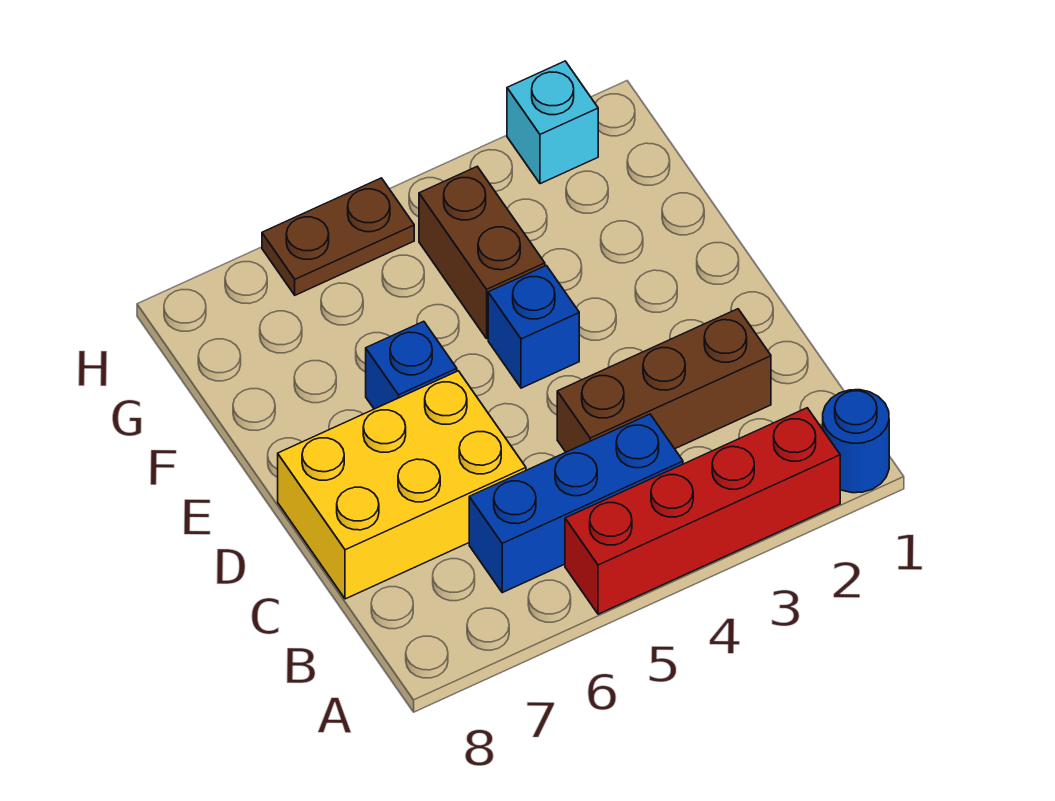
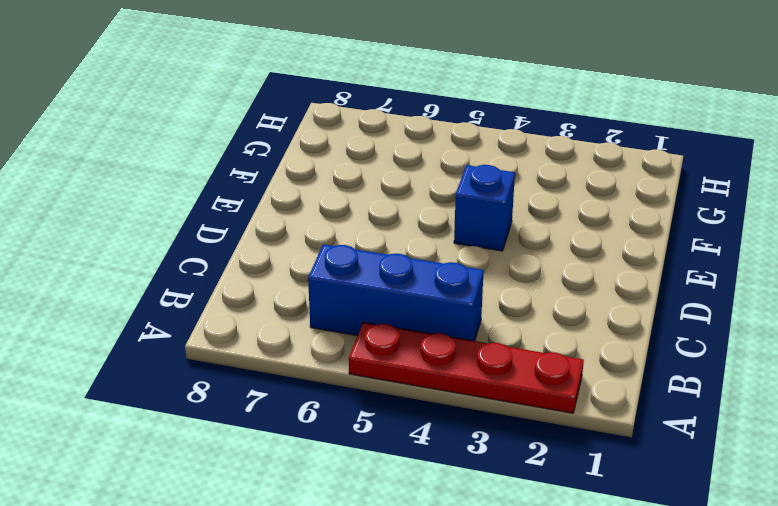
red plate A2:A5 level 1 -> red brick A2:A5 level 1
none -> blue round brick A1 level 1
none -> brown brick C2:C4 level 1

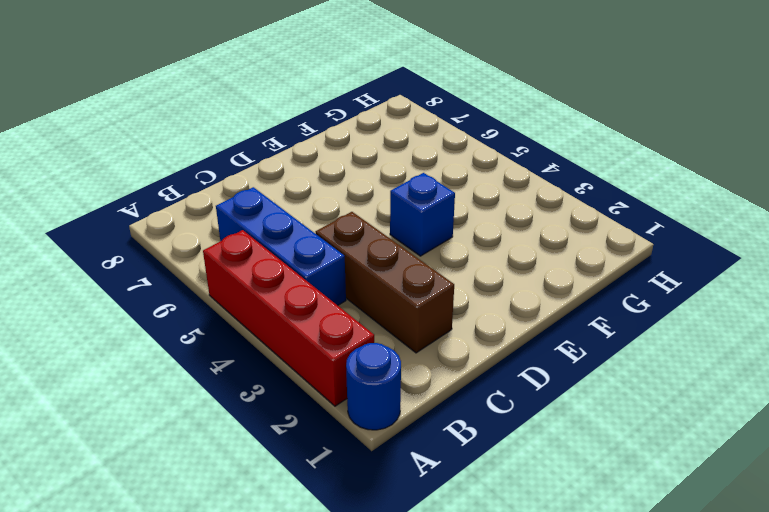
none -> yellow brick C6:D8 level 1
none -> blue brick E6 level 1

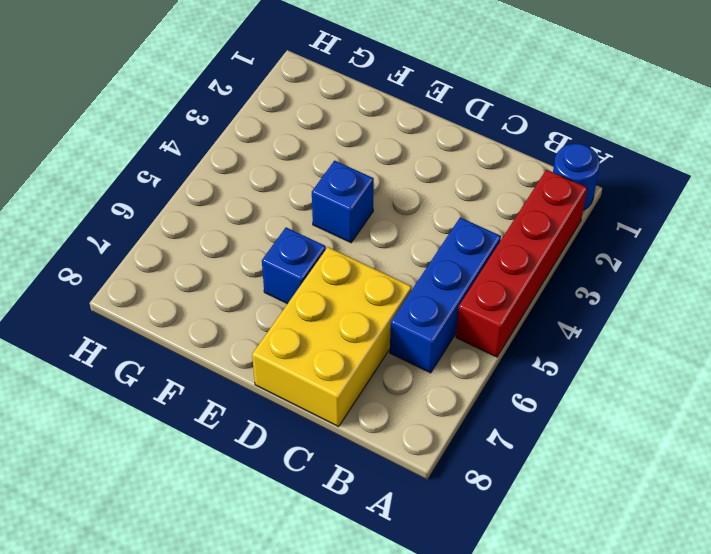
none -> brown brick C2:C4 level 1
none -> brown brick F4:G4 level 1

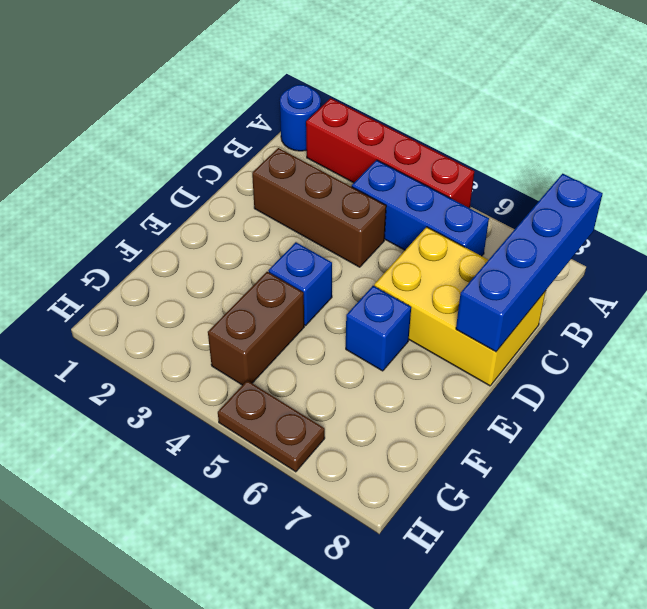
blue brick A8:D8 level 2 -> none
none -> cyan brick H2 level 1

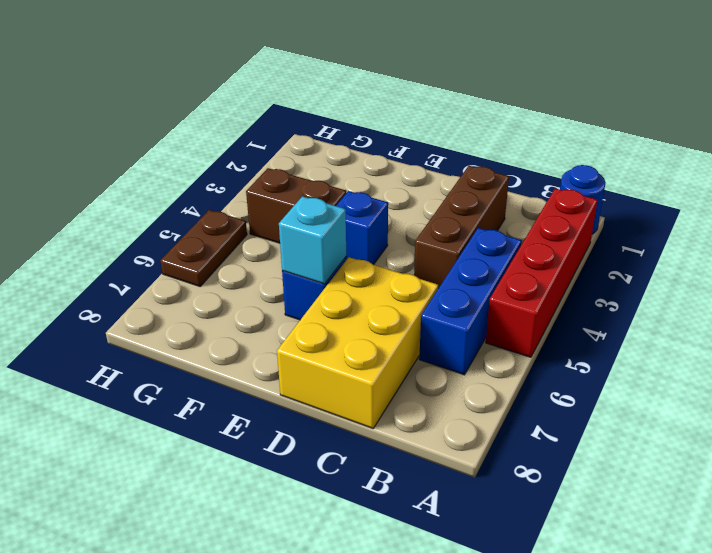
cyan brick E6 level 2 -> cyan brick H2 level 1

